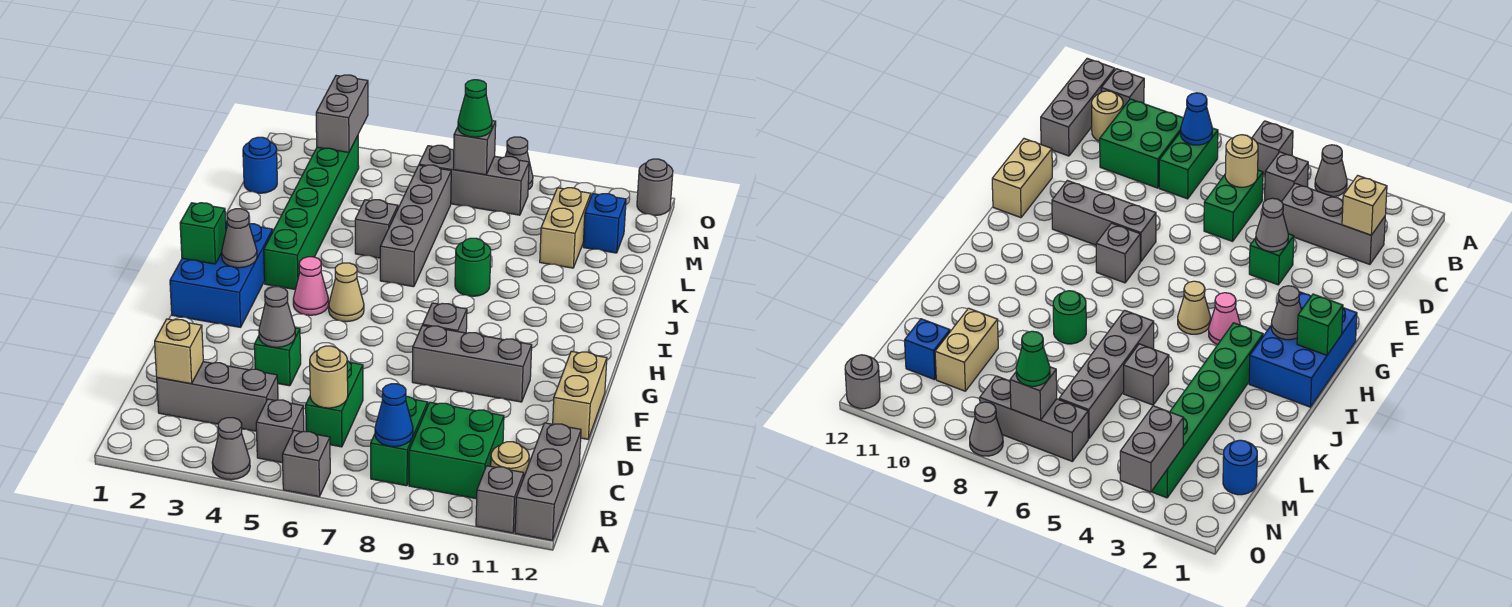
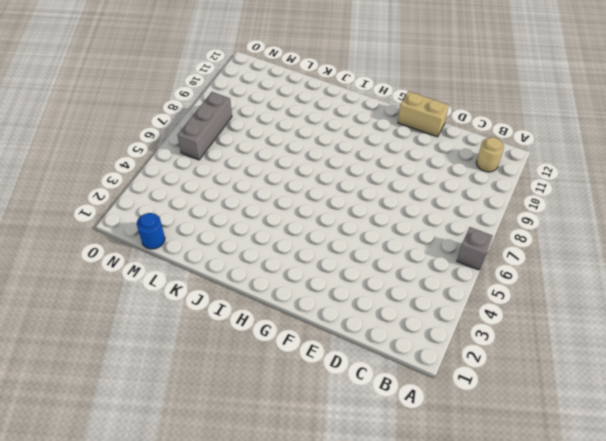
none -> grey cone A4 level 1
none -> grey brick A11 level 1
none -> grey brick A12:C12 level 1
none -> grey brick B5 level 1

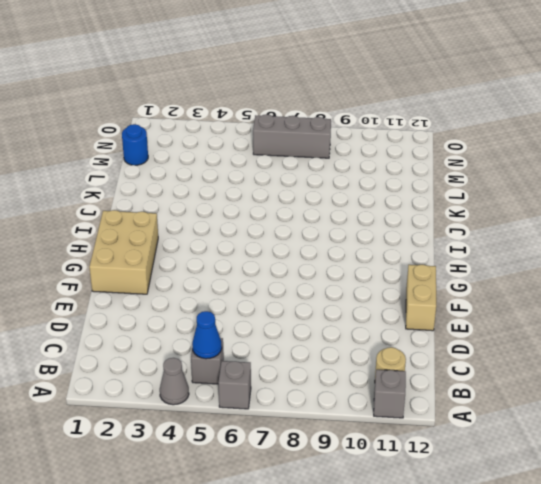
blue cone B5 level 2 -> blue cone B8 level 2
tan brick F1:H2 level 1 -> blue brick G1:I2 level 1
none -> grey brick A12:C12 level 1
none -> green brick B8:C8 level 1
none -> green brick B9:C10 level 1
none -> grey brick C2:C4 level 1

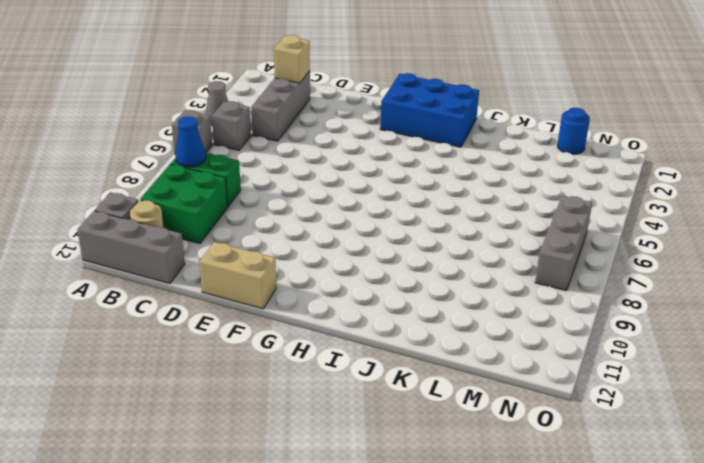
none -> green brick C6:D6 level 1
none -> green brick E4 level 1
none -> grey brick F8:F10 level 1
none -> grey brick G8 level 1

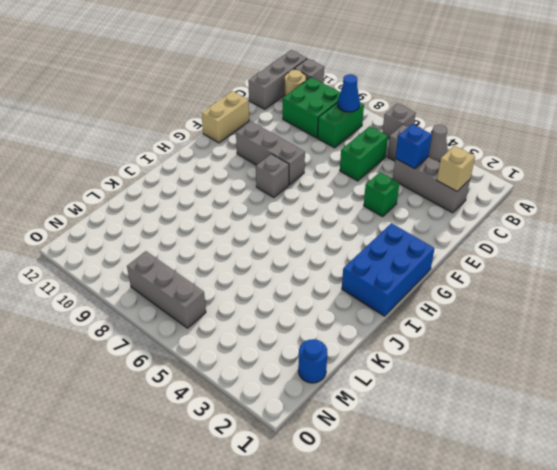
blue brick C4 level 2 -> blue brick M11 level 1
none -> pink cone H4 level 1
none -> tan cone H5 level 1
none -> green brick I3:N3 level 1
none -> grey brick J6:M6 level 1

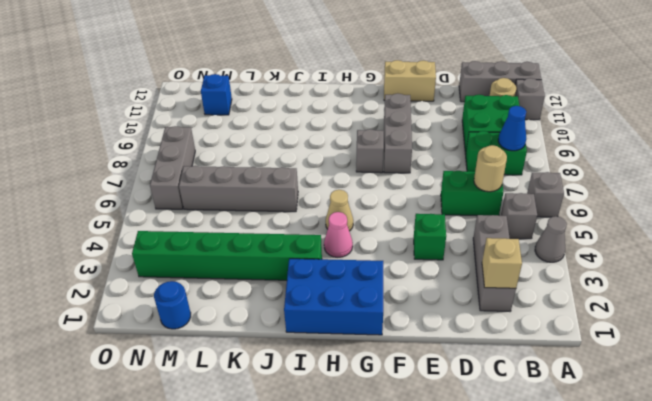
none -> green round brick J8 level 1
none -> grey brick K5 level 1
none -> tan brick L10:M10 level 1
none -> grey cone O8 level 1

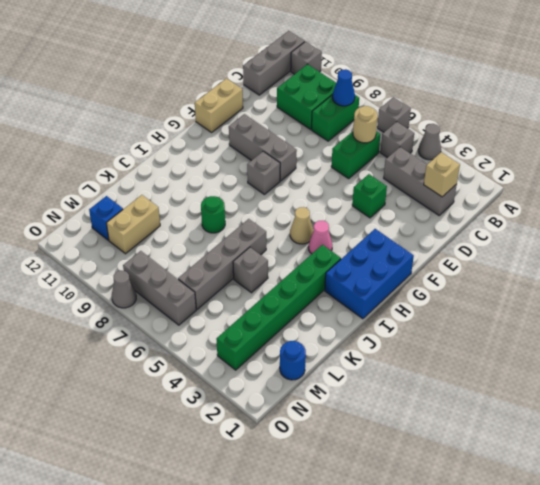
none -> tan round brick B11 level 1
none -> grey round brick O12 level 1
none -> grey cone E4 level 2
none -> green brick H1 level 2

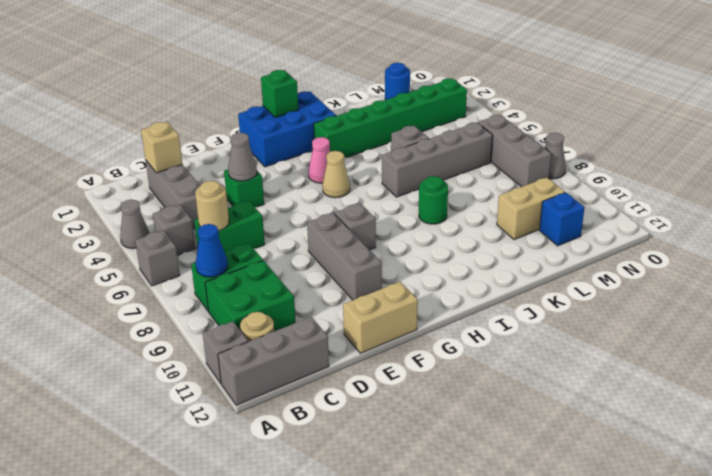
none -> grey round brick O12 level 1
none -> grey cone H2 level 2
none -> grey brick N3:O3 level 2
none -> grey brick N7 level 2

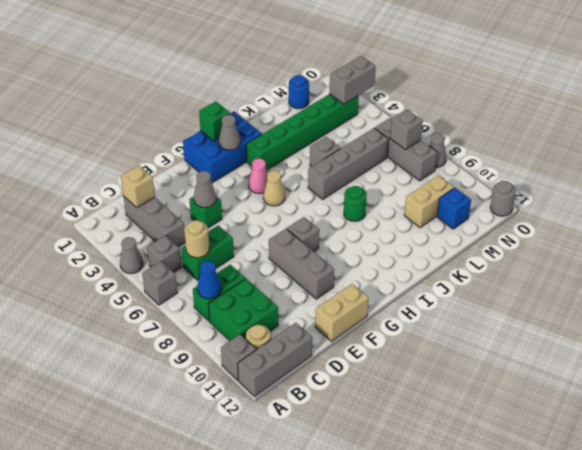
none -> green cone N7 level 3

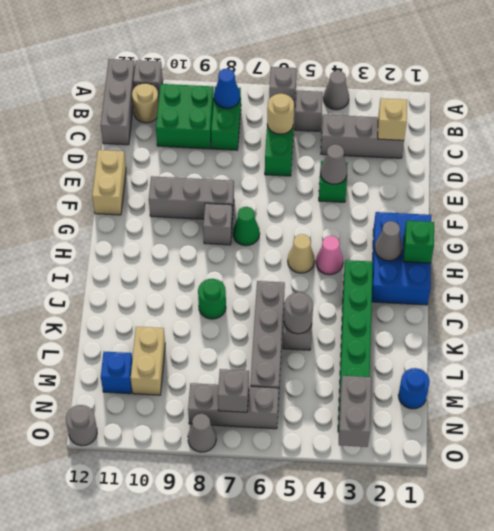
green cone G7 level 1 -> green cone N7 level 3
grey round brick K5 level 2 -> none

